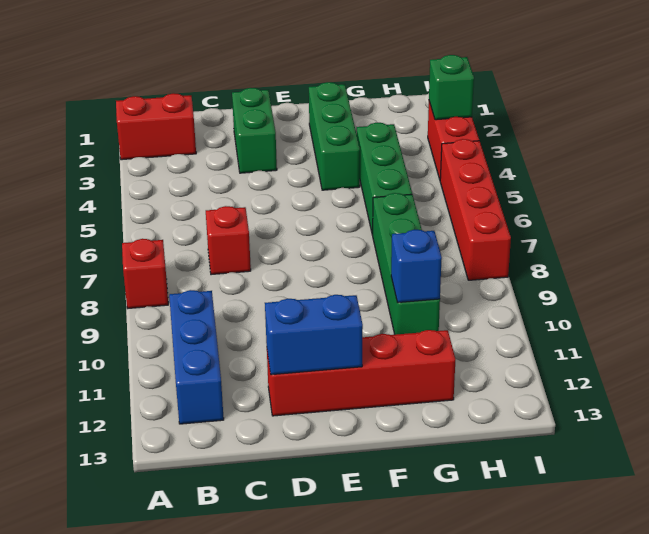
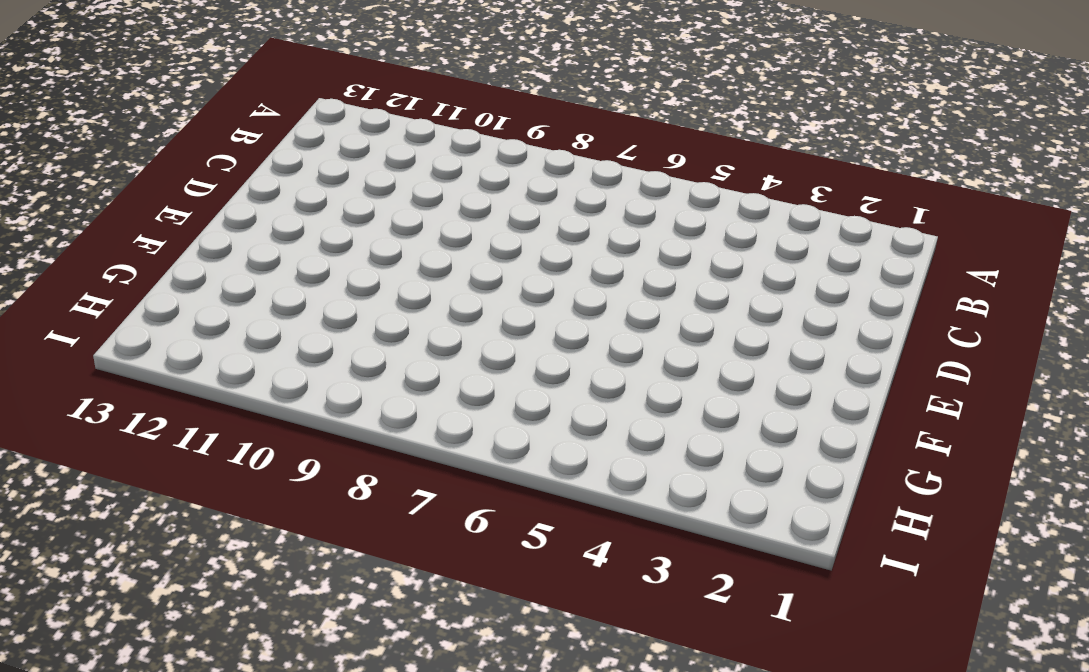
none -> red brick A2:B2 level 1
none -> red brick A8 level 1
none -> blue brick B10:B12 level 1

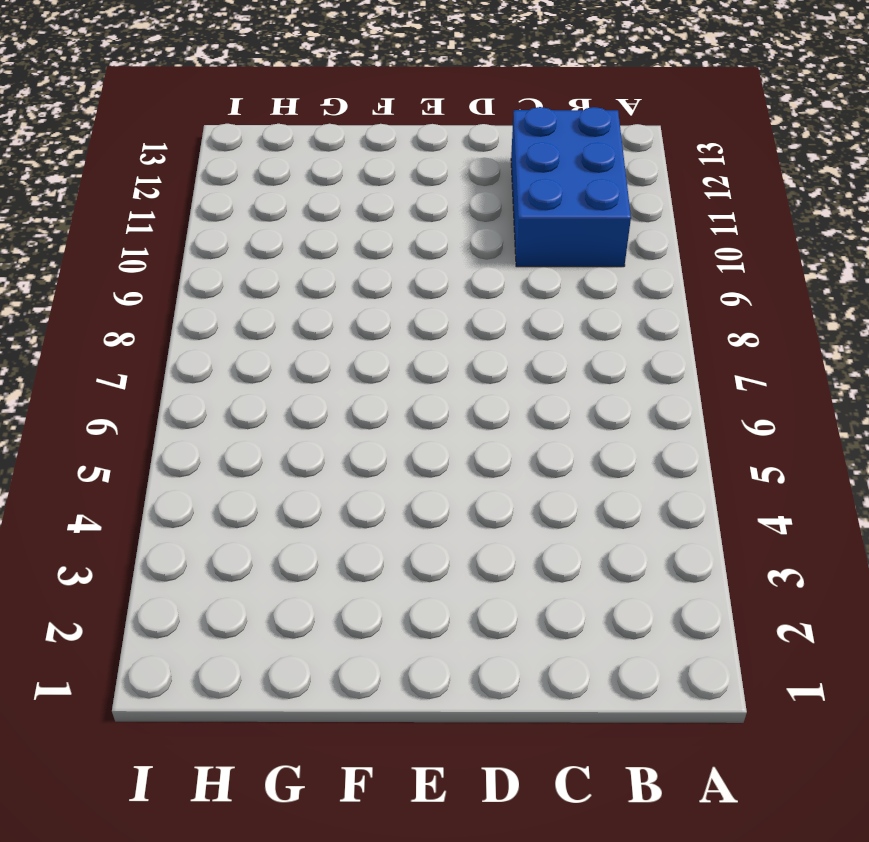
blue brick B10:C12 level 1 -> blue brick B10:B12 level 1
none -> red brick A2:B2 level 1
none -> red brick A8 level 1
none -> red brick C7 level 1

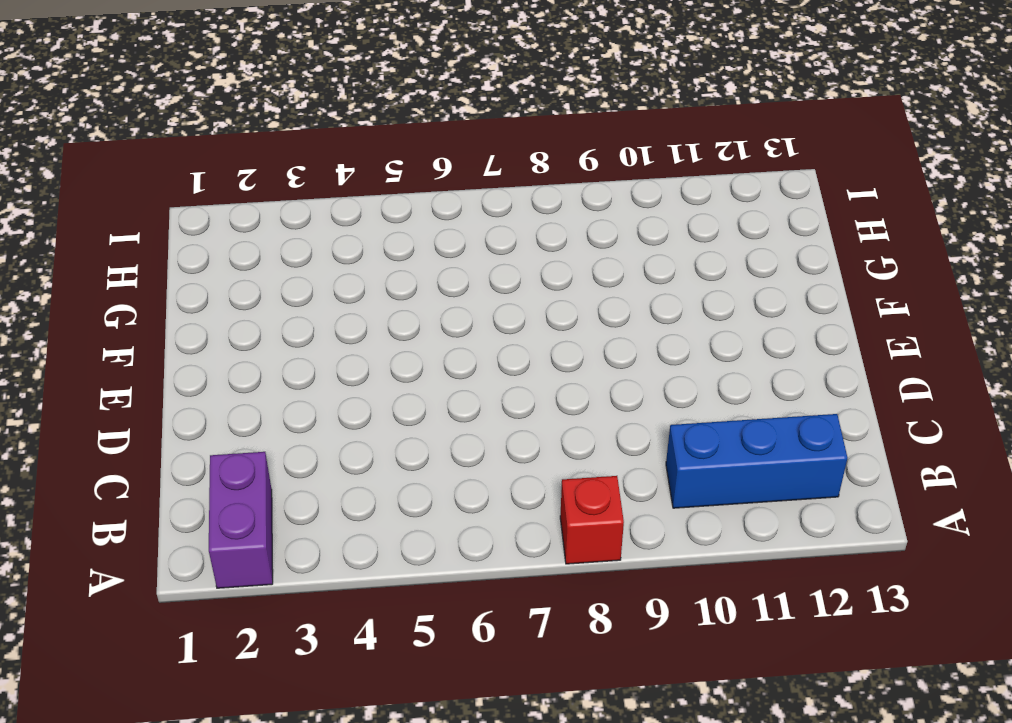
purple brick A2:B2 level 1 -> red brick A2:B2 level 1
none -> red brick C7 level 1
none -> green brick D2:D3 level 1
none -> red brick D12:G12 level 1

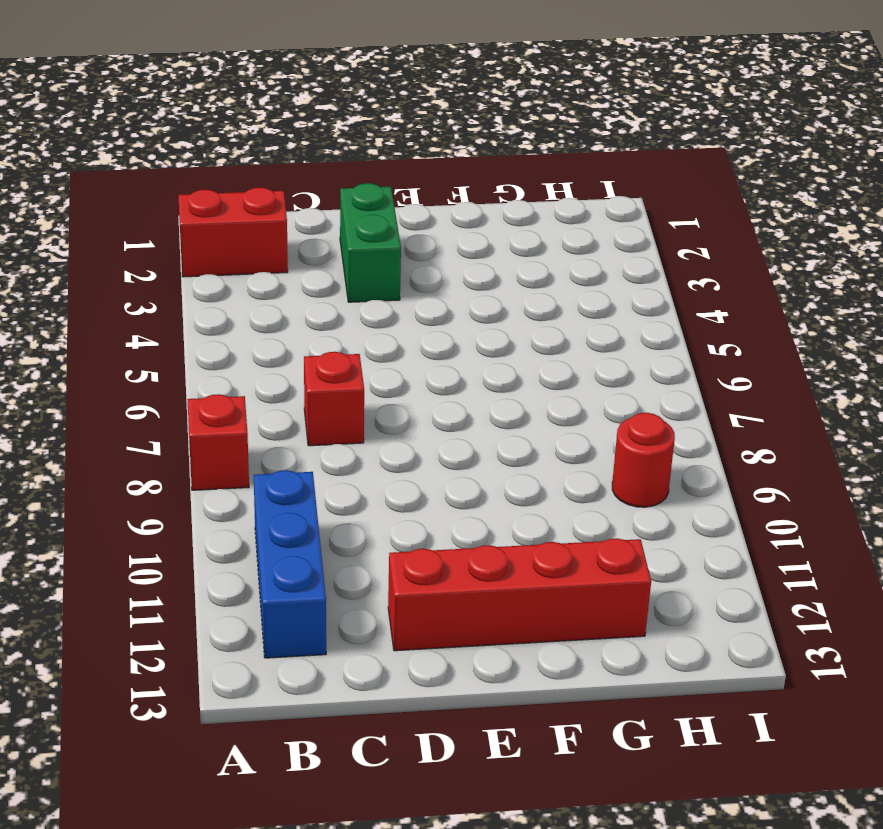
red round brick H9 level 1 -> none
none -> green brick F2:F4 level 1
none -> green brick G4:G6 level 1
none -> green brick G7:G10 level 1

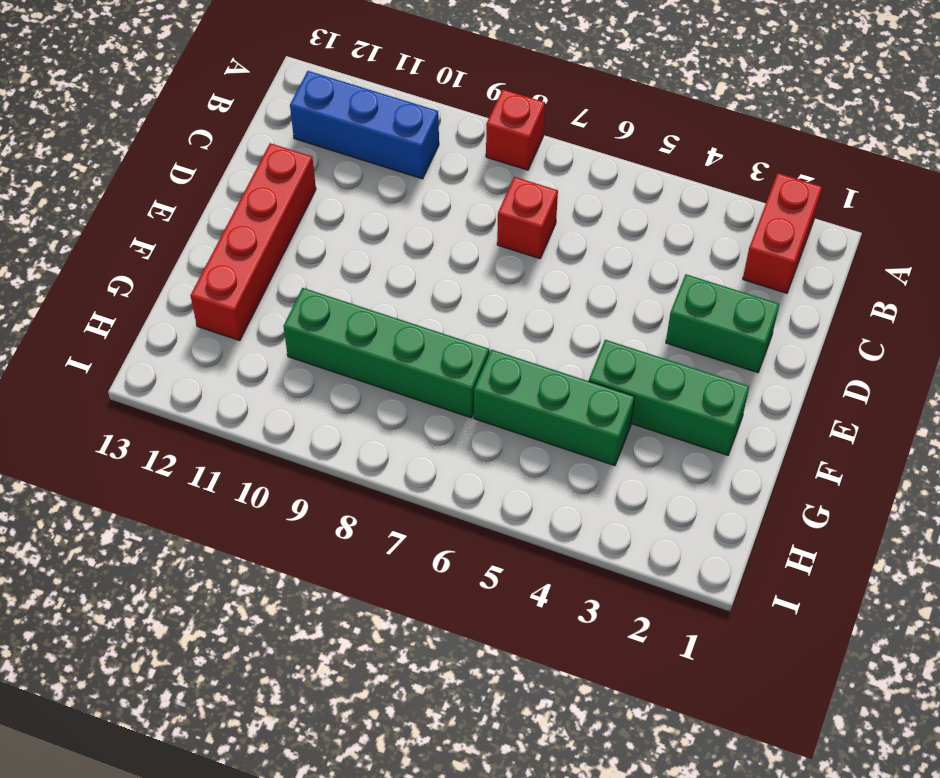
none -> red brick I3:I4 level 1
none -> red brick I5:I8 level 1
none -> blue brick D12:E12 level 2

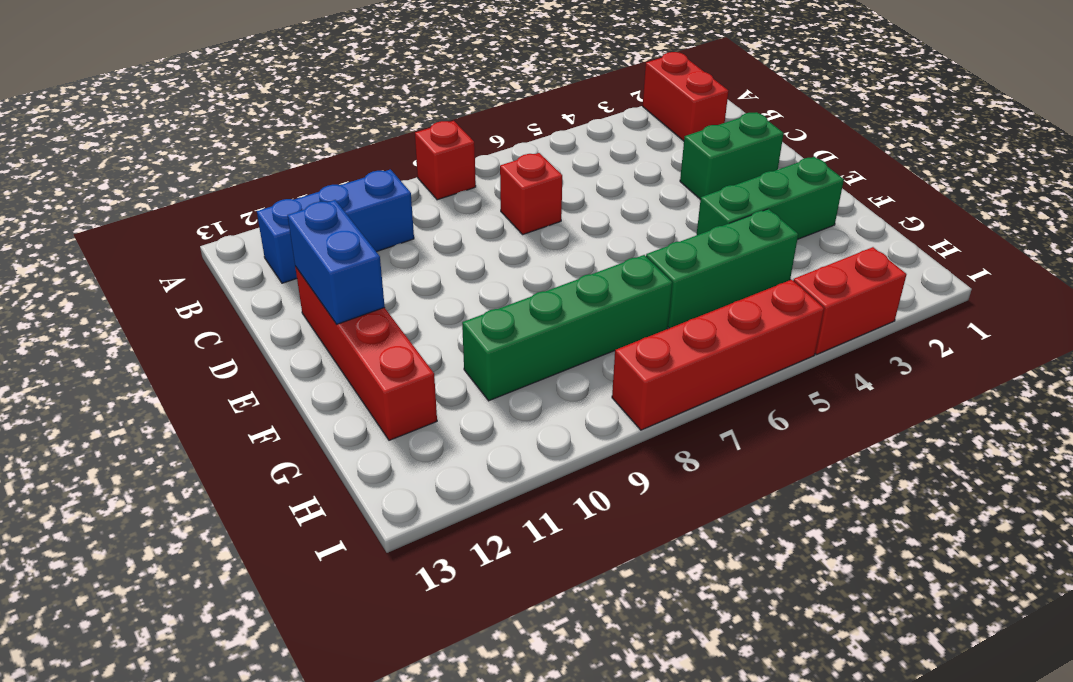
none -> blue brick G10 level 2
none -> green brick I3 level 2

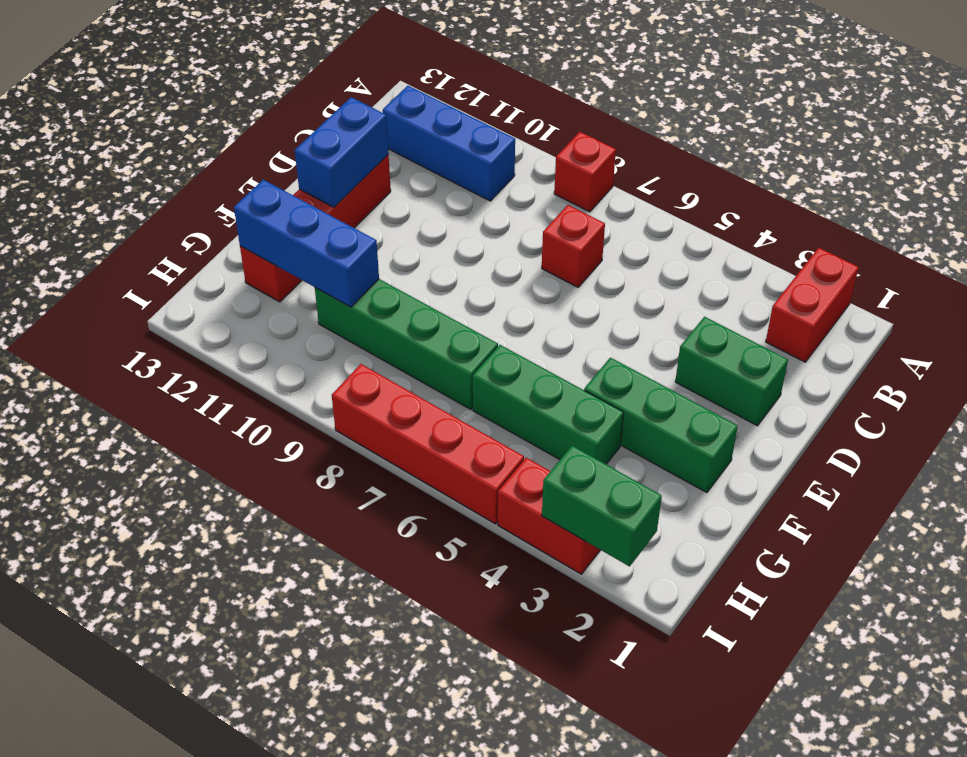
blue brick G10:G12 level 2 -> blue brick G10 level 2
green brick I2:I3 level 2 -> green brick I3 level 2

